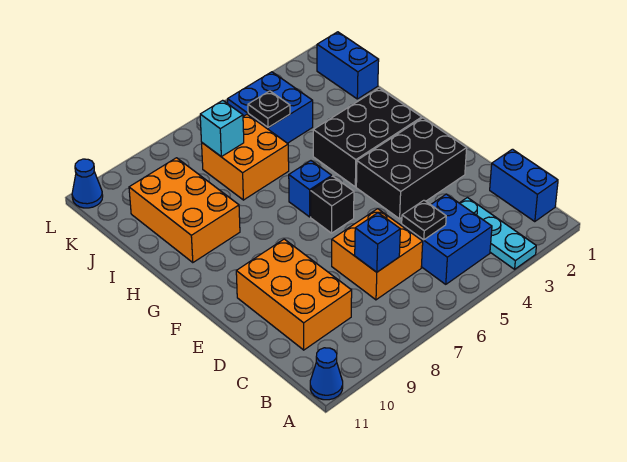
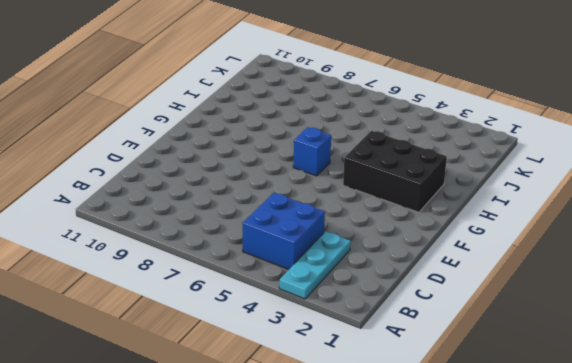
none -> blue cone A11 level 1
none -> blue brick B1:C1 level 1
none -> orange brick C6:D7 level 1

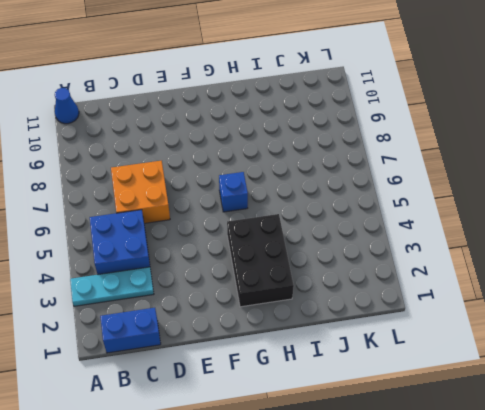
none -> orange brick C9:E10 level 1
none -> black brick E2:F4 level 1
none -> black brick F6 level 1

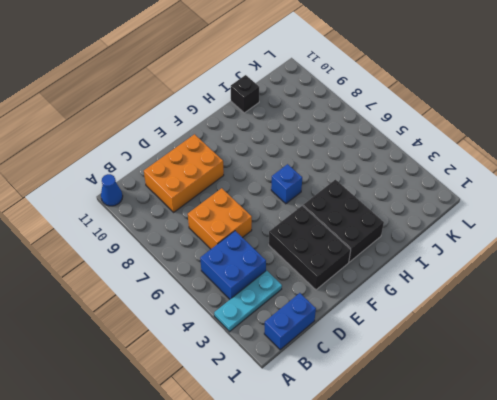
black brick I11 level 1 -> black brick F6 level 1
none -> orange brick H9:J10 level 1
none -> orange brick I6:J7 level 1
none -> blue brick J1:K1 level 1

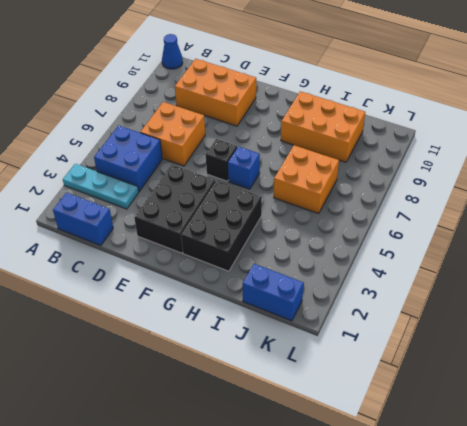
none -> blue brick J4:K5 level 1
none -> blue cone L11 level 1
none -> black plate C5 level 2

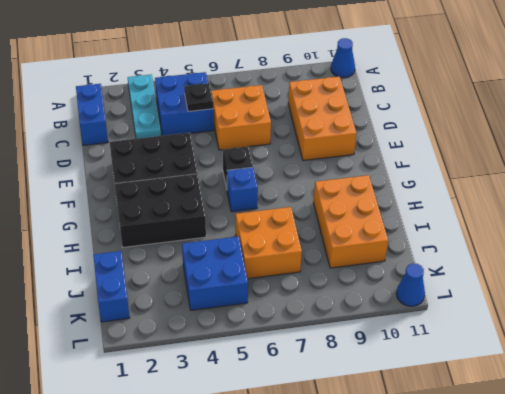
none -> blue brick C7 level 2
none -> black plate J5 level 2
none -> cyan brick J7 level 2

